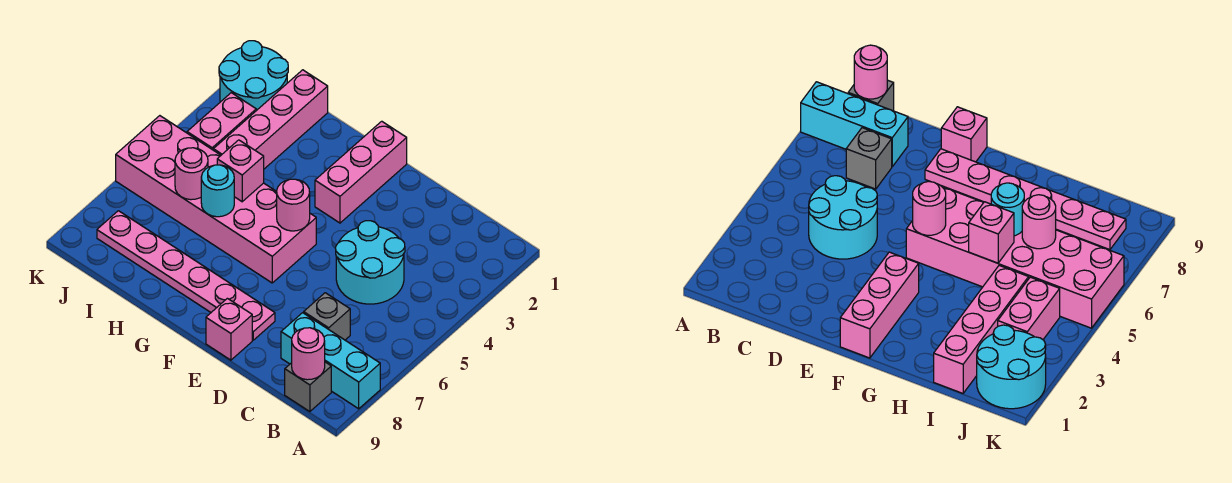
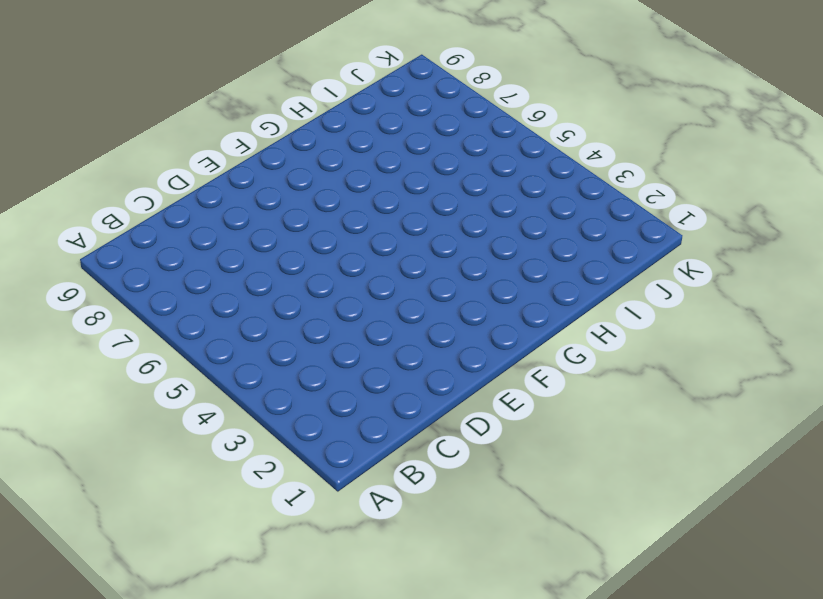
none -> cyan brick A8:C8 level 1
none -> grey brick B9 level 1
none -> cyan round brick C4:D5 level 1

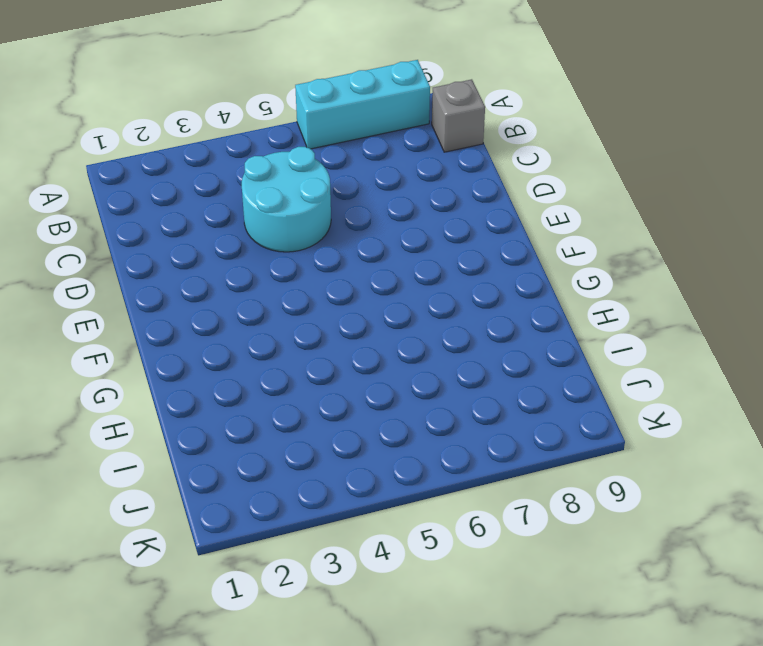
cyan brick A6:A8 level 1 -> cyan brick A8:C8 level 1
none -> grey brick C7 level 1
none -> pink plate E8:J8 level 1
none -> pink brick E9 level 1

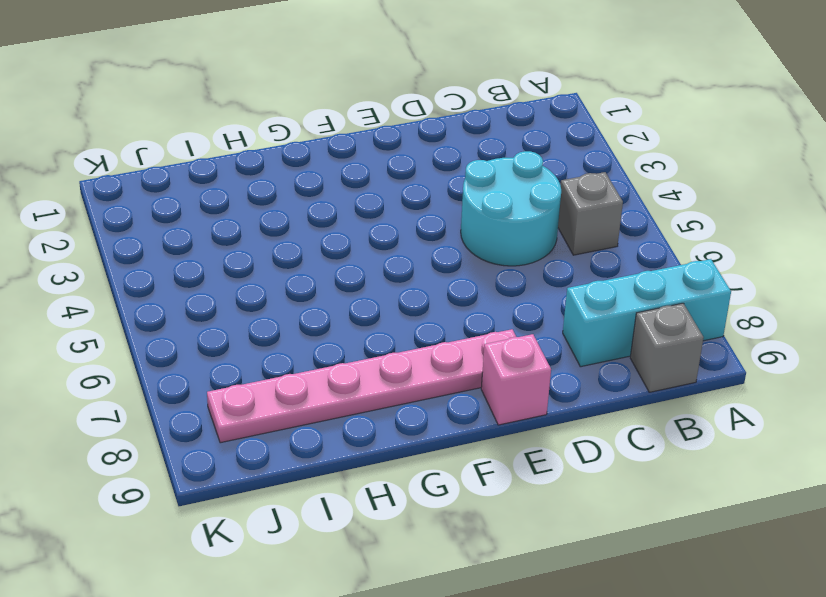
grey brick B5 level 1 -> grey brick C7 level 1
none -> pink brick F1:F3 level 1
none -> pink brick F5:K6 level 1
none -> pink brick I1:I4 level 1

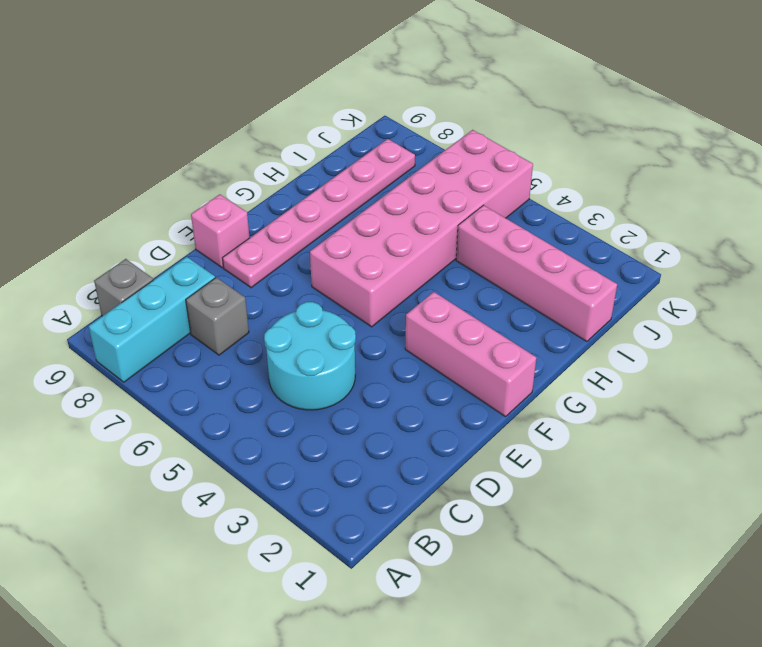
none -> cyan round brick J1:K2 level 1
none -> pink brick J3:J4 level 1
none -> pink round brick B9 level 2

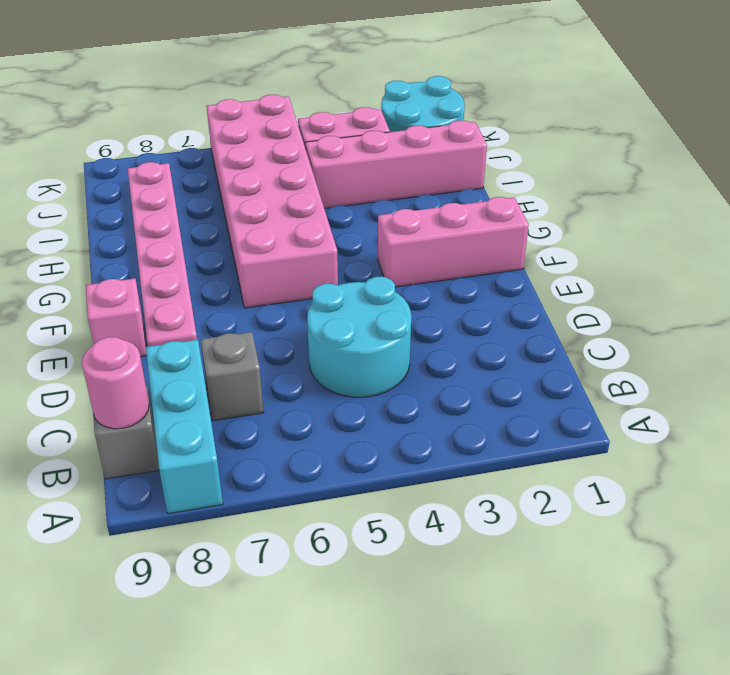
none -> pink round brick F5 level 2
none -> pink brick H5 level 2
none -> cyan round brick H6 level 2

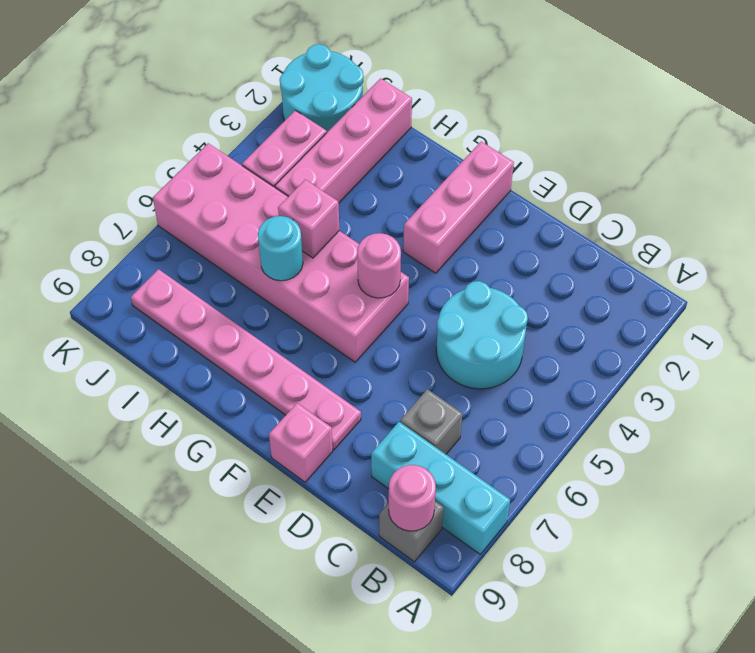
none -> pink round brick I6 level 2

